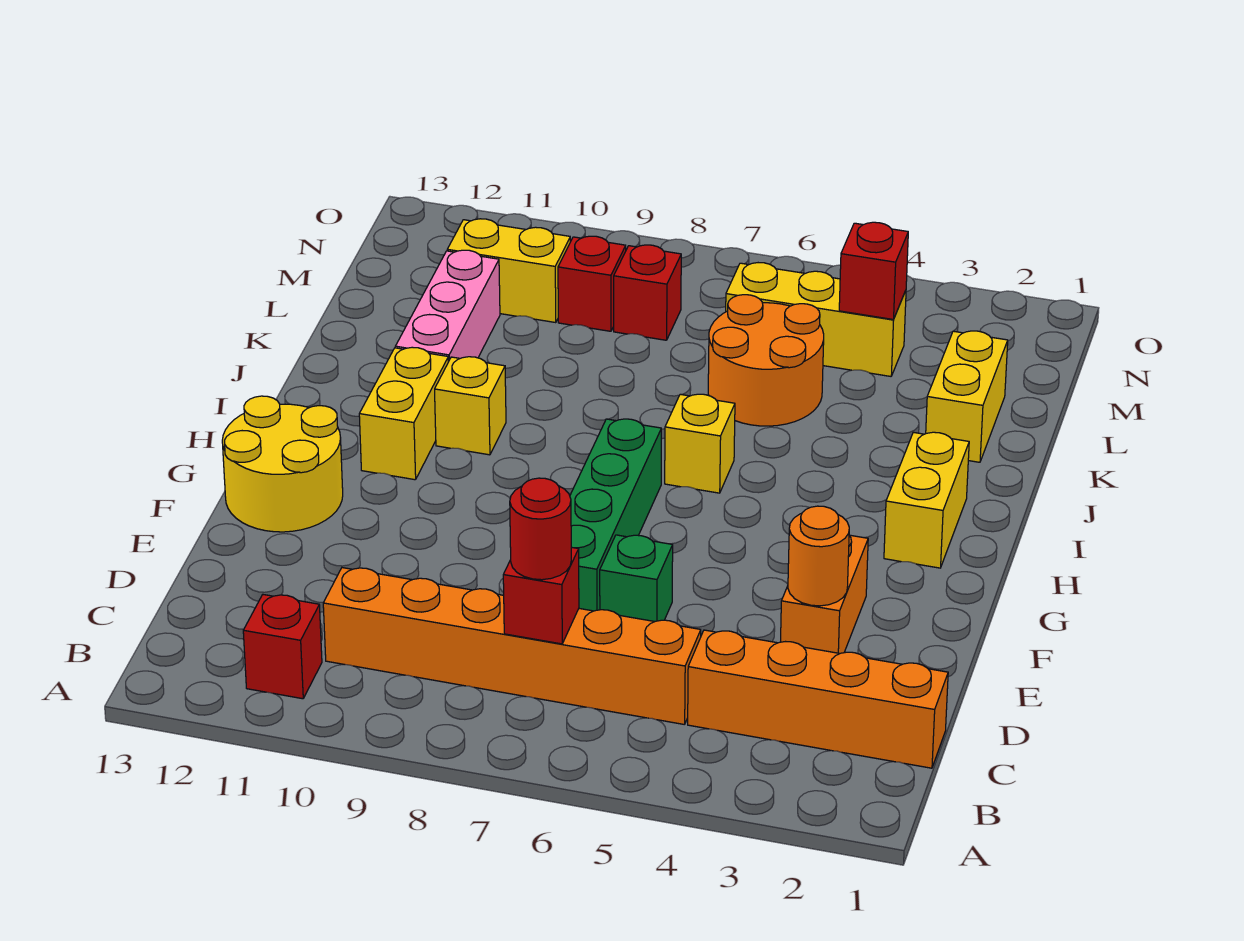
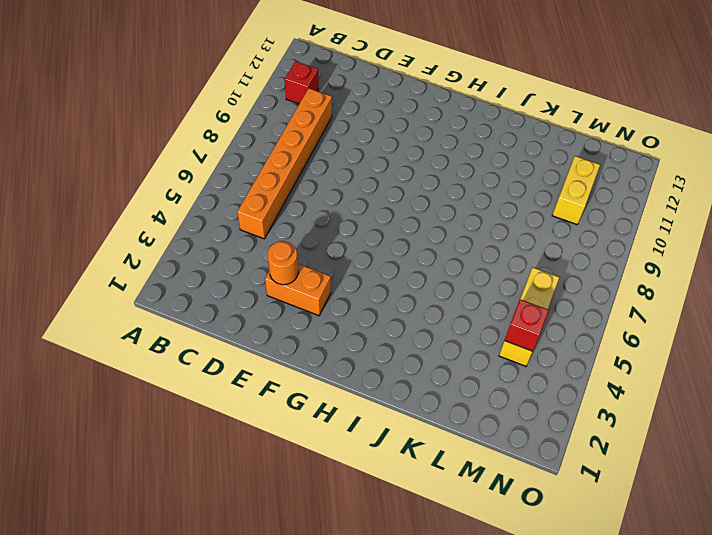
none -> orange brick C1:C4 level 1
none -> green brick E6 level 1
none -> green brick E7:H7 level 1

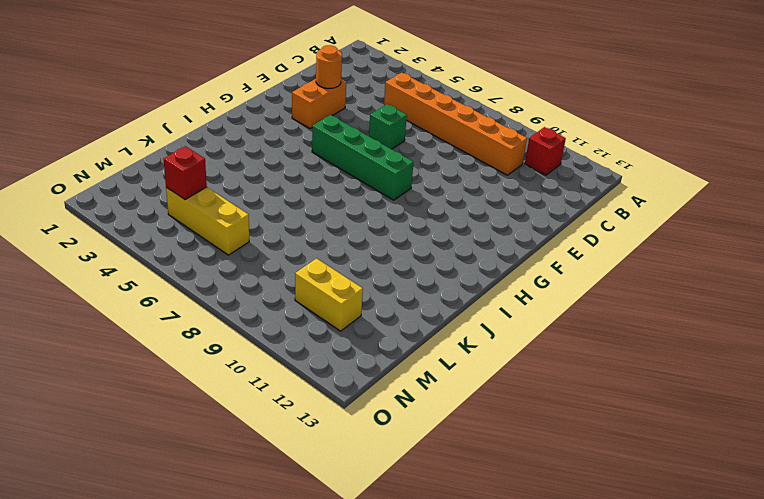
green brick G5:G8 level 1 -> green brick E7:H7 level 1
none -> orange brick C1:C4 level 1
none -> yellow round brick F12:G13 level 1
none -> yellow brick H2:I2 level 1

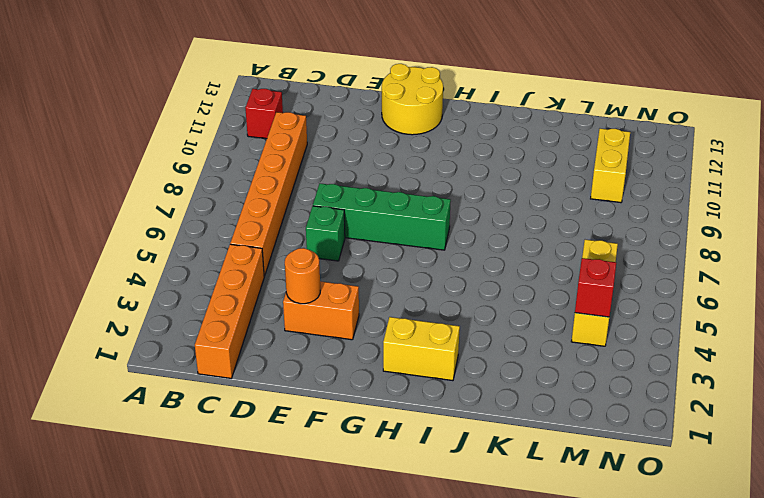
none -> yellow brick H11:I11 level 1
none -> yellow brick I6 level 1
none -> yellow brick I10 level 1

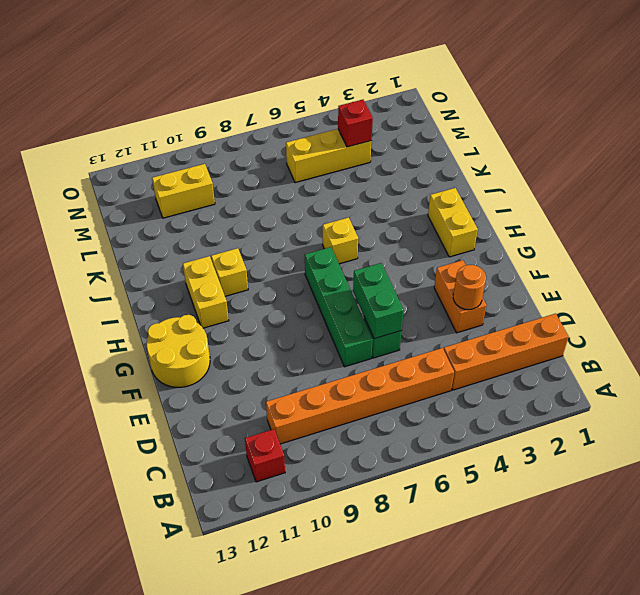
green brick E6:F6 level 2 -> none
none -> pink brick J11:L11 level 1
none -> yellow brick K2:L2 level 1
none -> orange round brick K5:L6 level 1

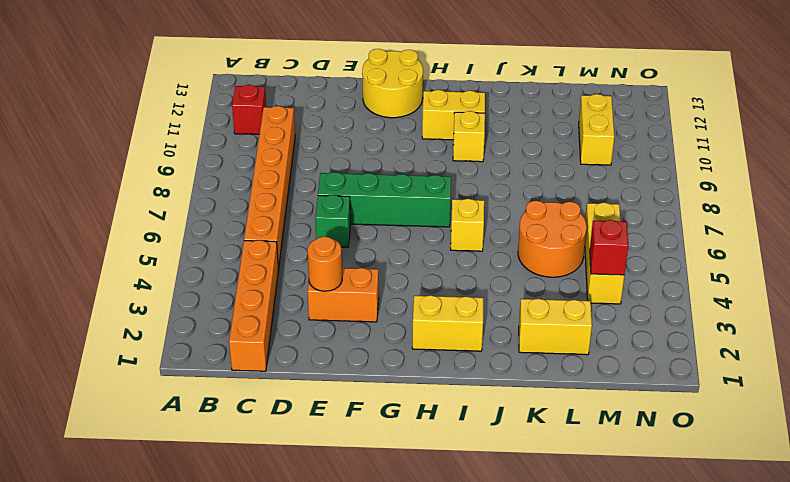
none -> pink brick J11:L11 level 1
none -> red brick M8 level 1
none -> red brick M9 level 1

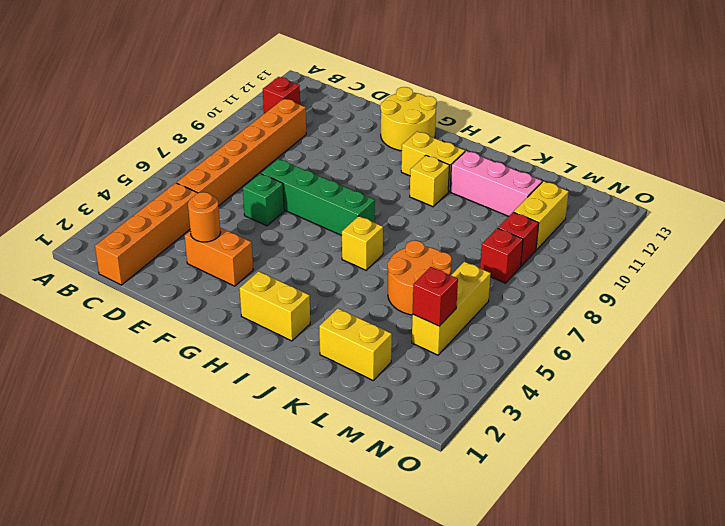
none -> red brick C7 level 2
none -> red round brick C7 level 3

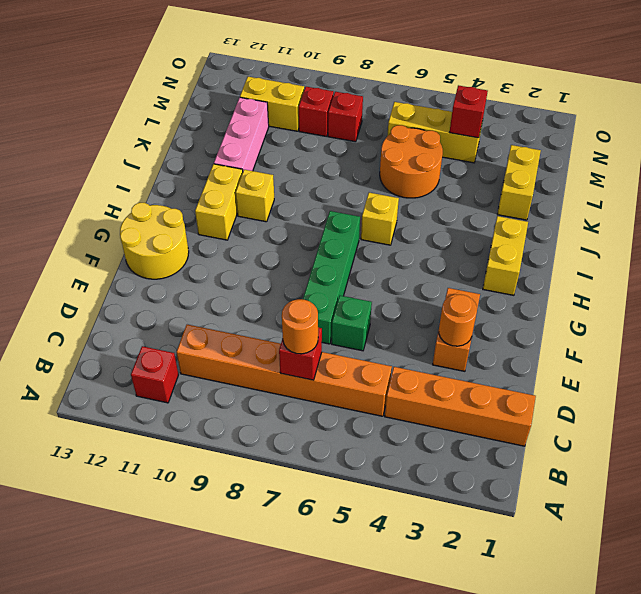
orange round brick C7 level 3 -> red round brick C7 level 3

